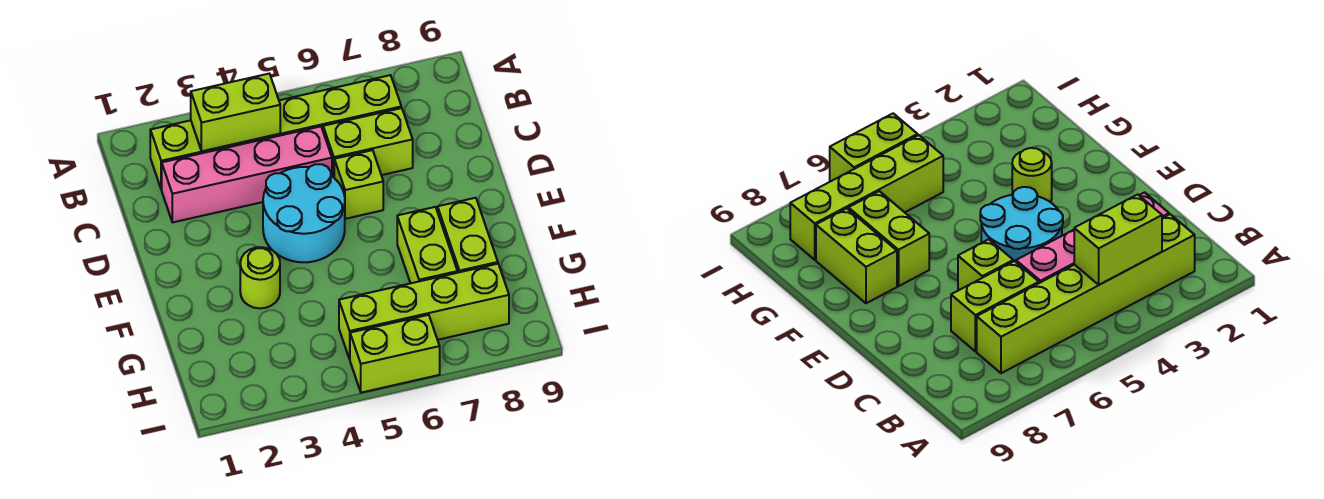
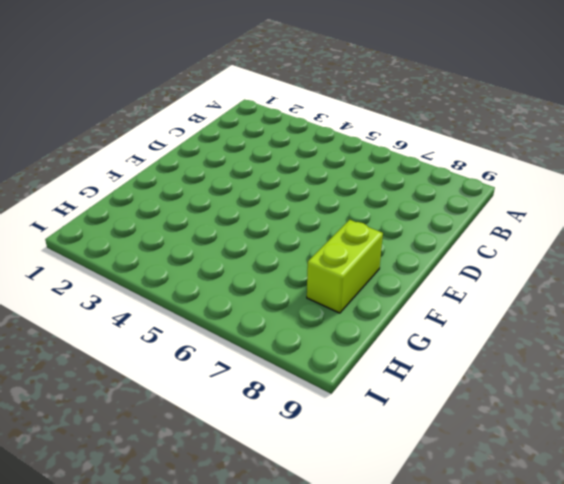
none -> lime brick B2:B7 level 1
none -> pink brick C2:C5 level 1

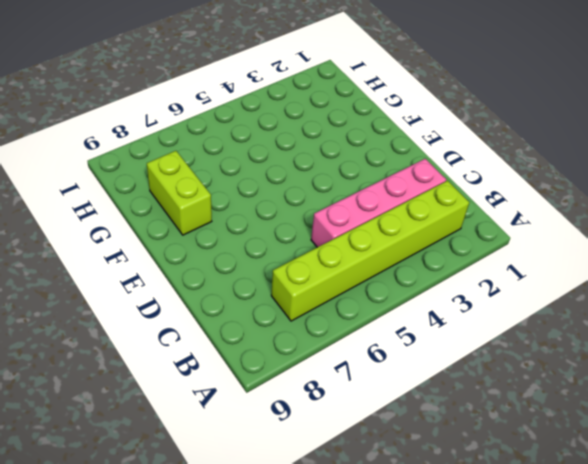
none -> lime brick C6:C7 level 1
none -> cyan round brick D4:E5 level 1

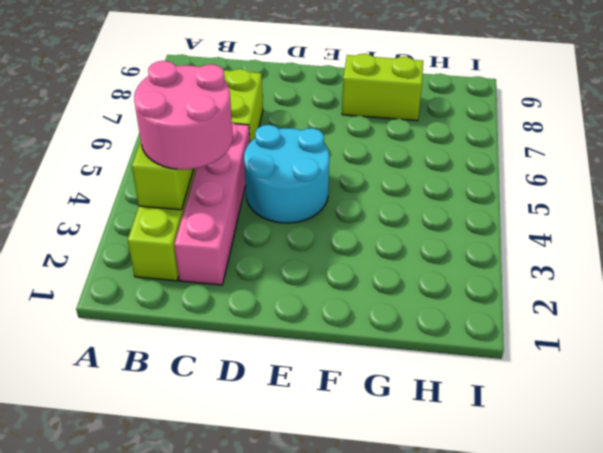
pink round brick B3:C4 level 3 -> none
none -> lime brick D6 level 1
none -> lime round brick F3 level 1

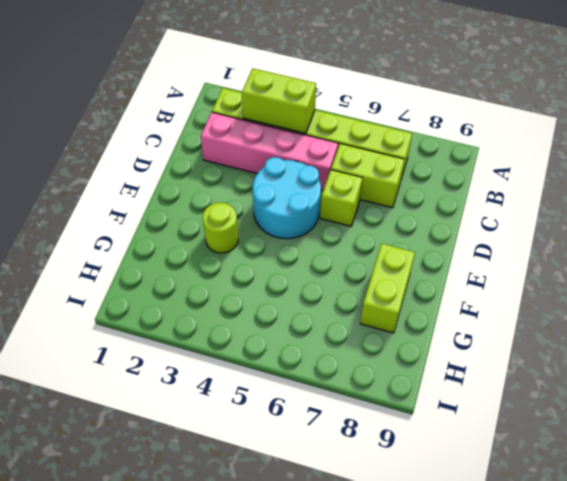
none -> lime brick F7:G7 level 1
none -> lime brick H5:H8 level 1

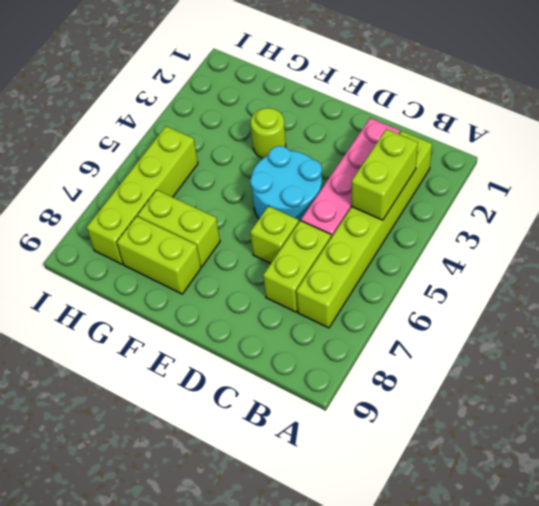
none -> lime brick I5:I6 level 1

